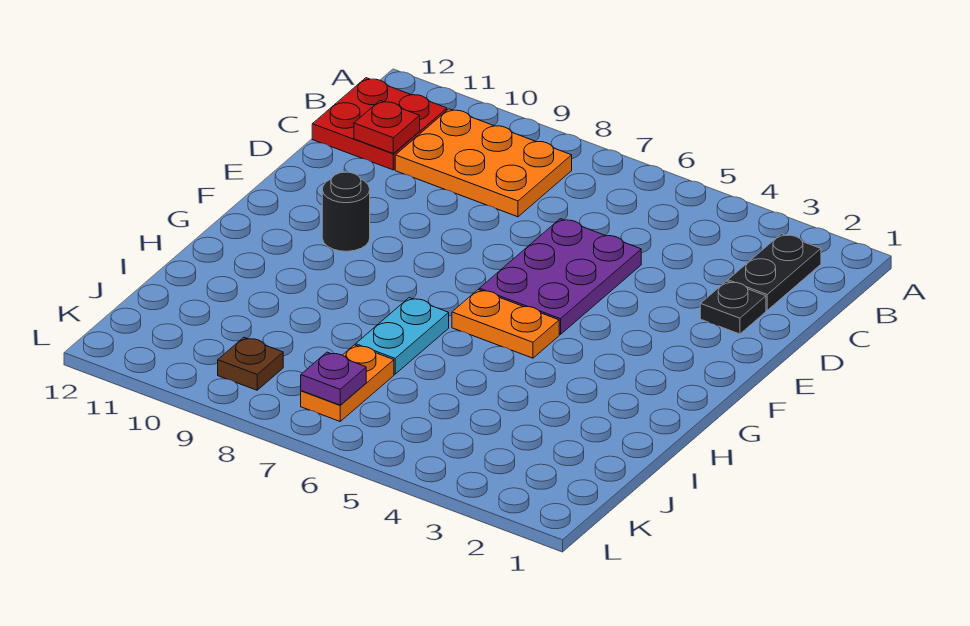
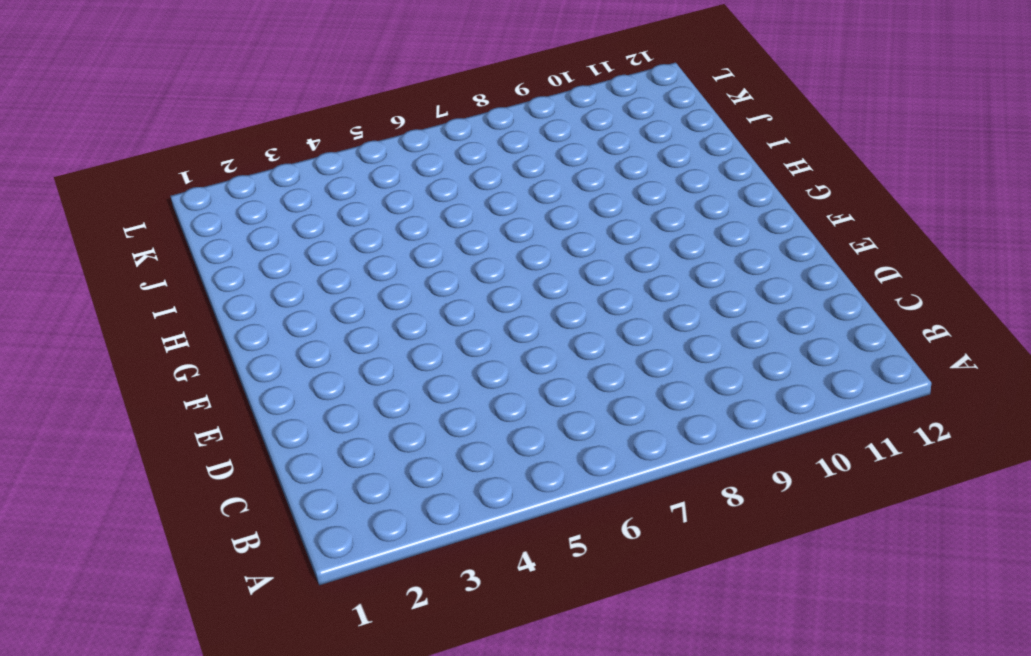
none -> black plate B2:C2 level 1
none -> orange plate B8:C10 level 1
none -> red plate B11:C12 level 1

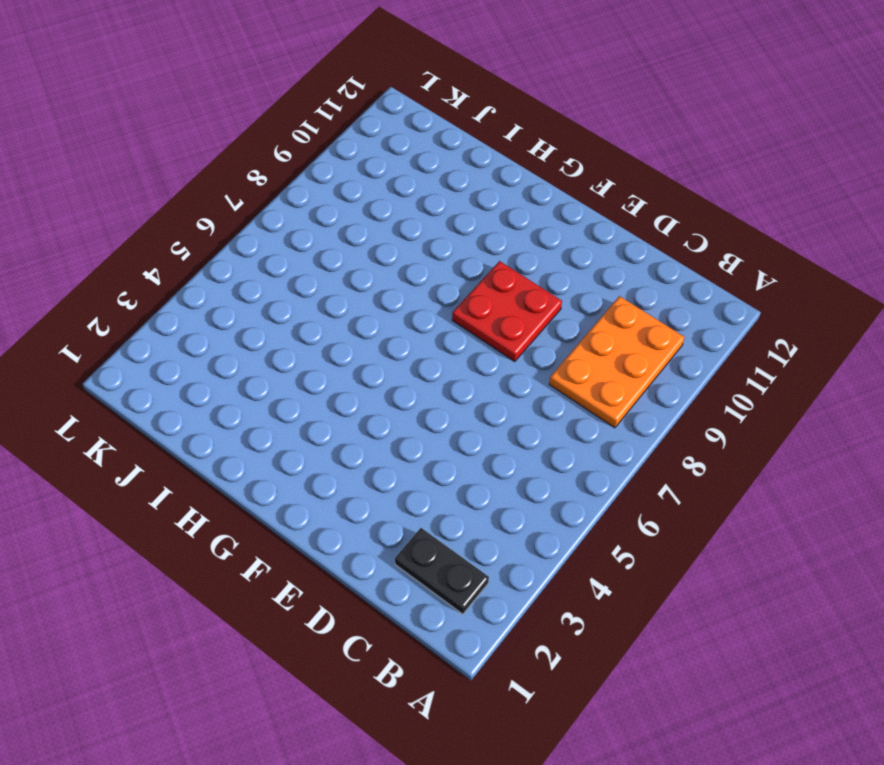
red plate E8:F9 level 1 -> red plate B11:C12 level 1
none -> black plate D2 level 1
none -> purple plate D5:F6 level 1
none -> black round brick F10 level 1

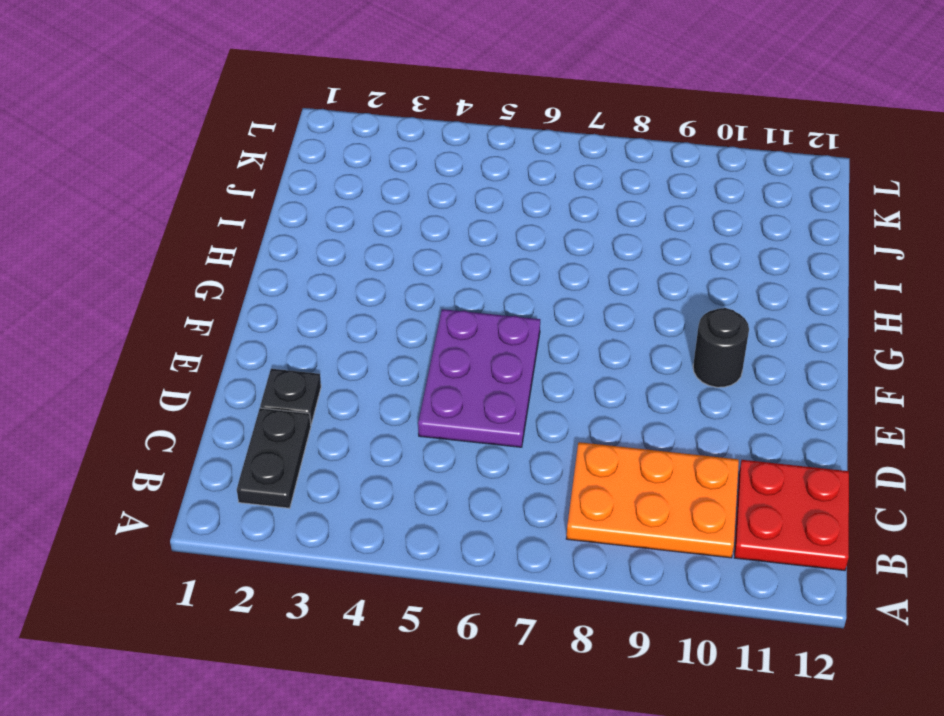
none -> orange plate G5:G6 level 1
none -> cyan plate H7:I7 level 1
none -> orange plate J7:K7 level 1

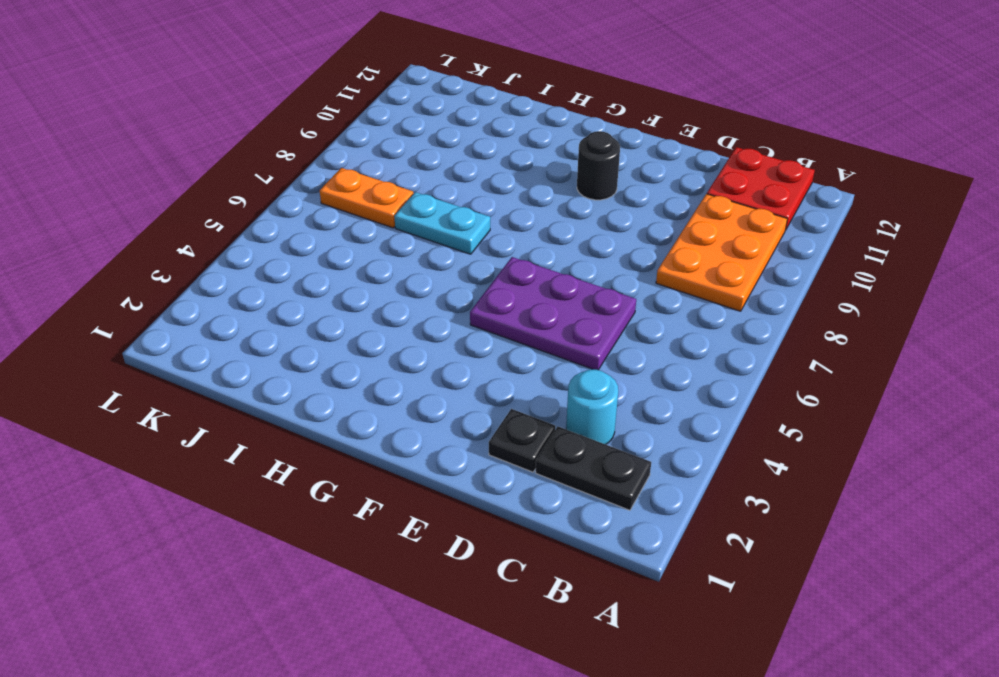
cyan round brick C3 level 1 -> none
none -> orange plate G5:G6 level 1
none -> brown plate K9 level 1
none -> red plate C11 level 2

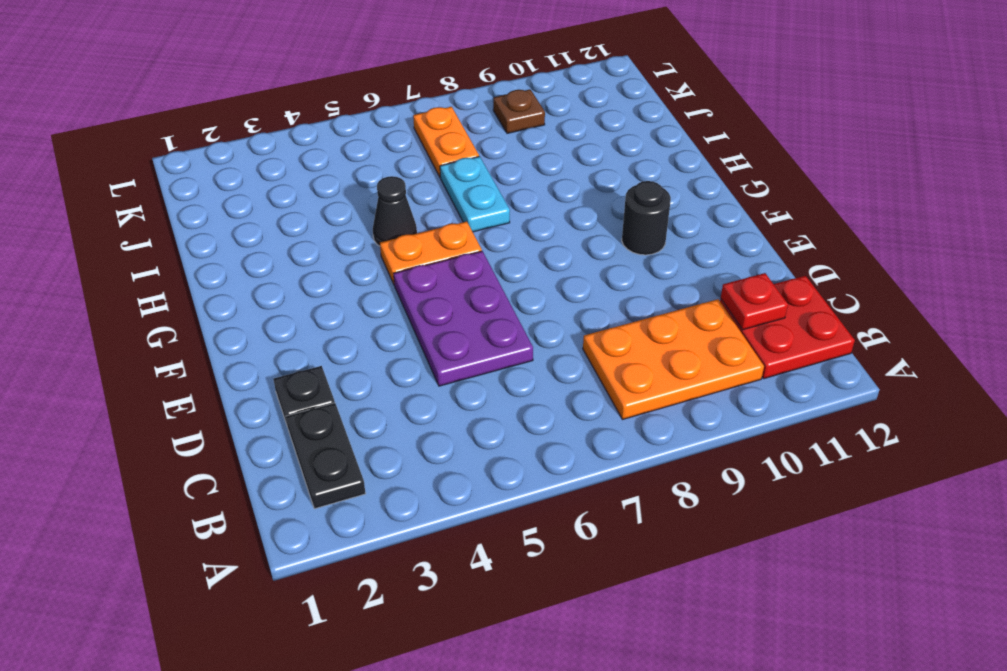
black cone H5 level 1 -> none
none -> purple plate K7 level 2

